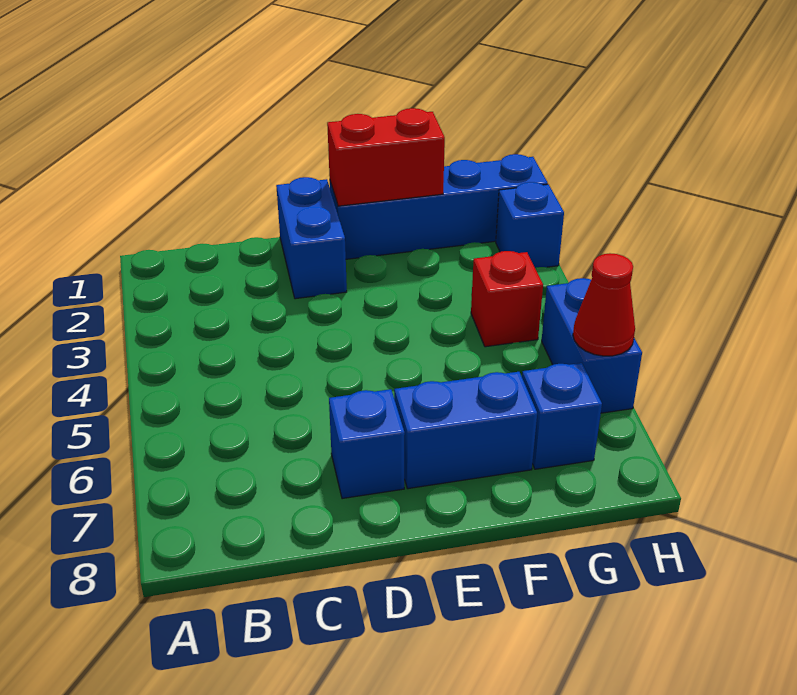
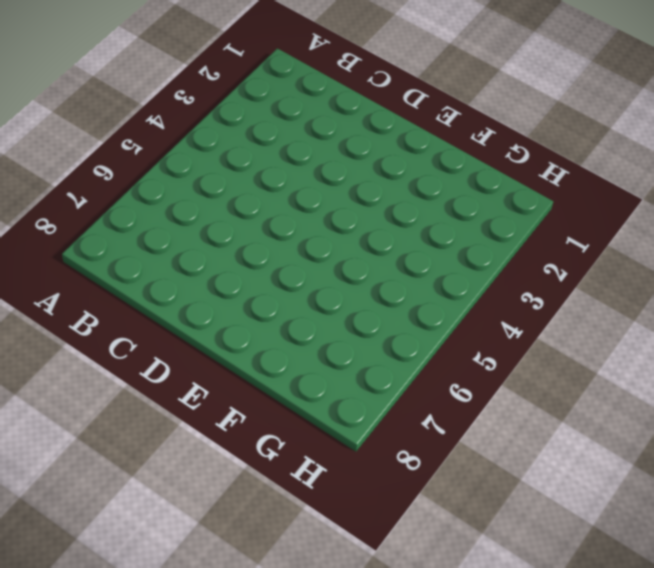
none -> blue brick D1:D2 level 1
none -> blue brick D7 level 1

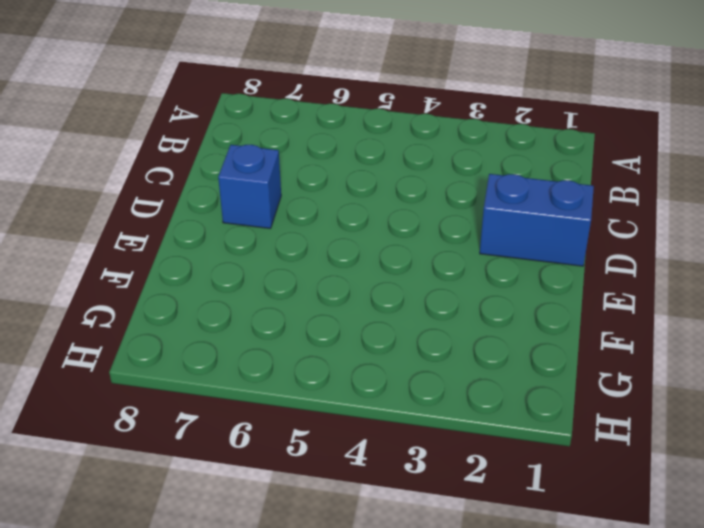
none -> blue brick E1:H1 level 1
none -> blue brick E7:F7 level 1

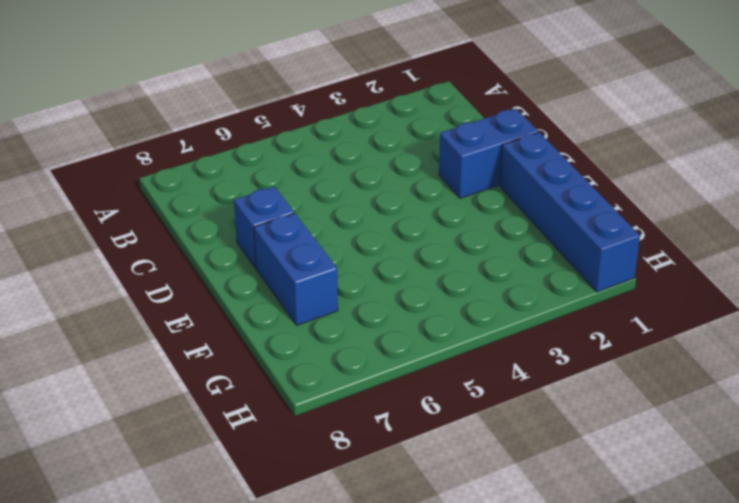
none -> red brick G4 level 1
none -> blue brick G7 level 1

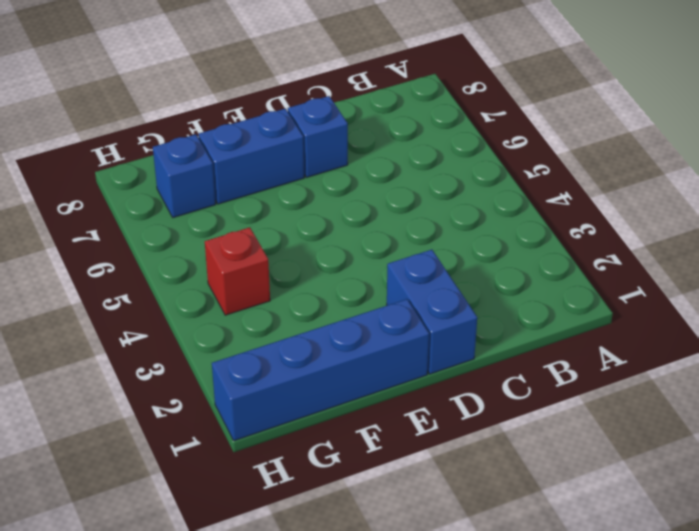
none -> blue brick H2 level 1
none -> blue brick H5:H6 level 1

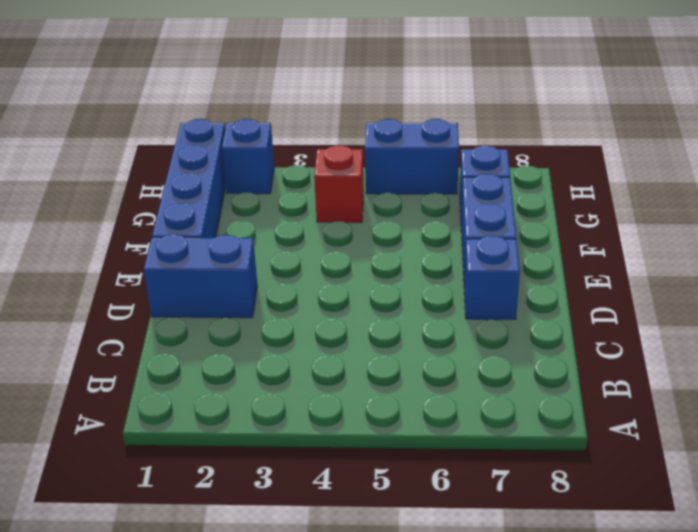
none -> red brick E1:F1 level 2
none -> red cone H6 level 2

